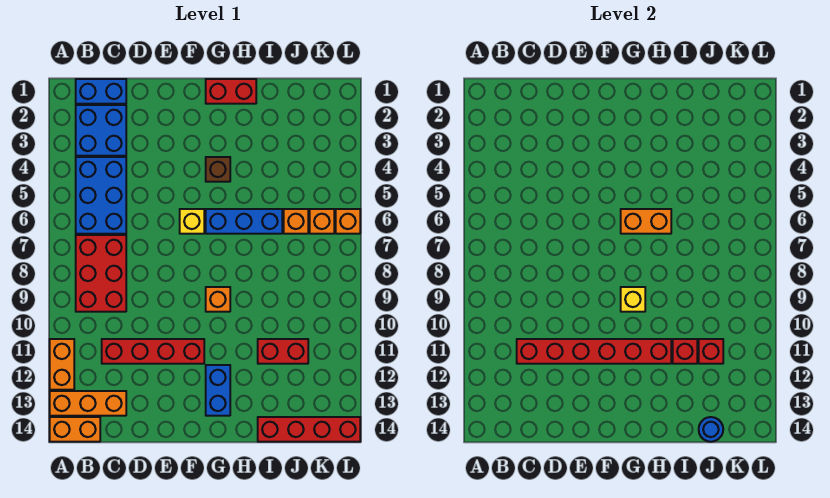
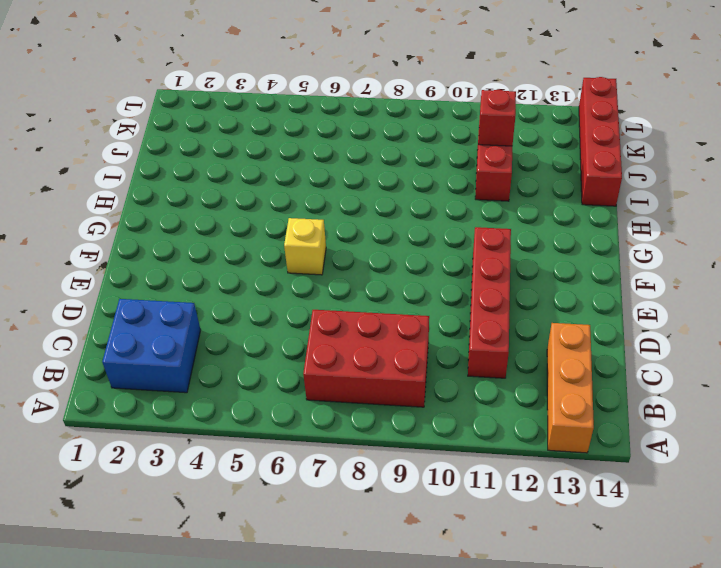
none -> orange brick A11:A12 level 1
none -> orange brick A14:B14 level 1
none -> blue brick B1:C1 level 1

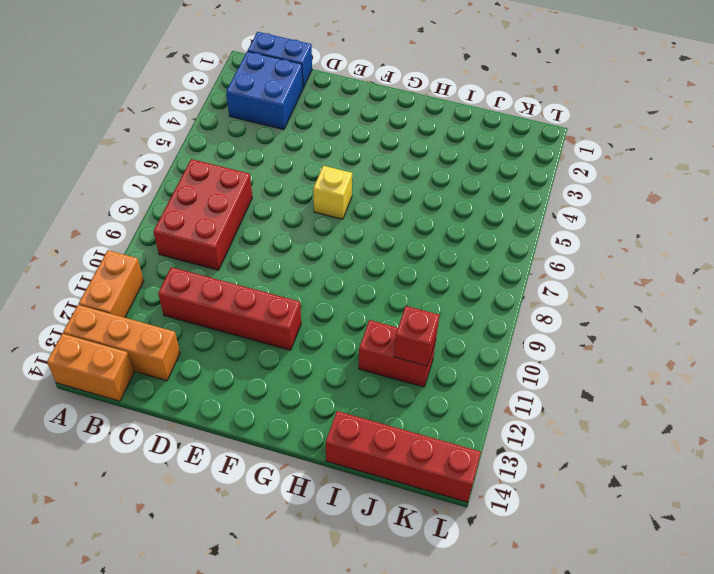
none -> blue brick B4:C6 level 1
none -> red brick G1:H1 level 1
none -> brown brick G4 level 1

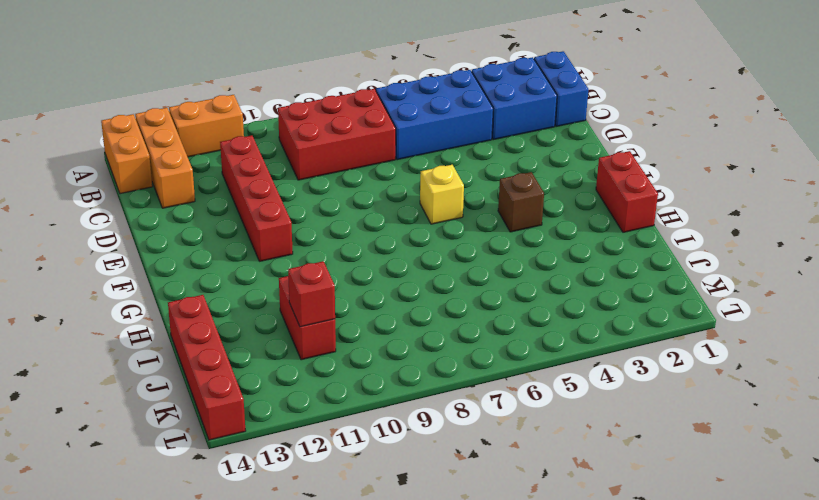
none -> blue brick G6:I6 level 1
none -> orange brick G9 level 1
none -> blue brick G12:G13 level 1

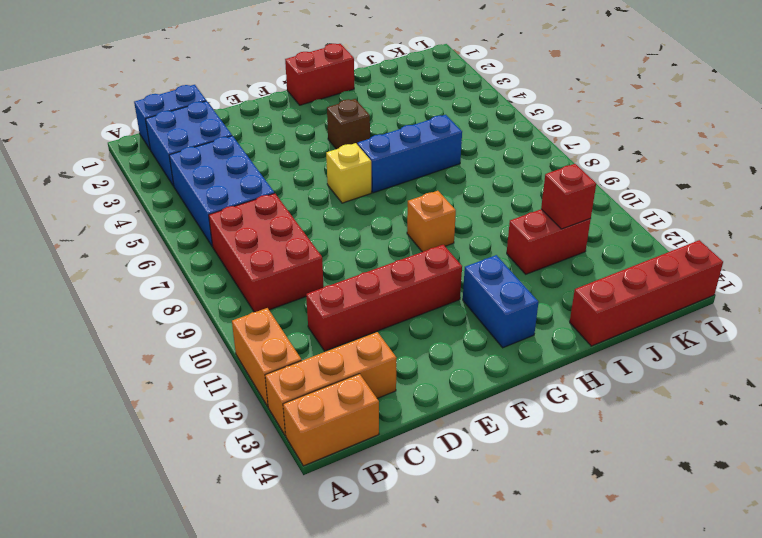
none -> orange brick J6 level 1
none -> orange brick K6 level 1
none -> orange brick L6 level 1

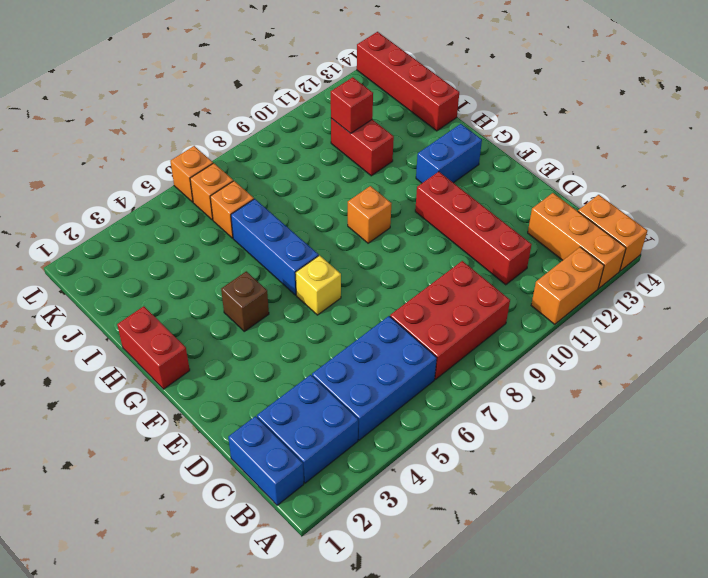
none -> red brick C11:H11 level 2
none -> orange brick G6:H6 level 2
none -> yellow brick G9 level 2

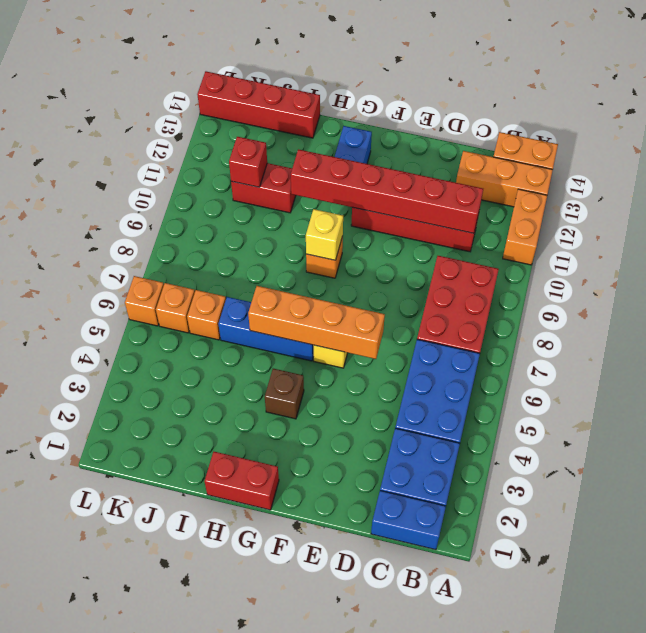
orange brick E6:H6 level 2 -> orange brick G6:H6 level 2
none -> red brick I11 level 2
none -> blue round brick J14 level 2

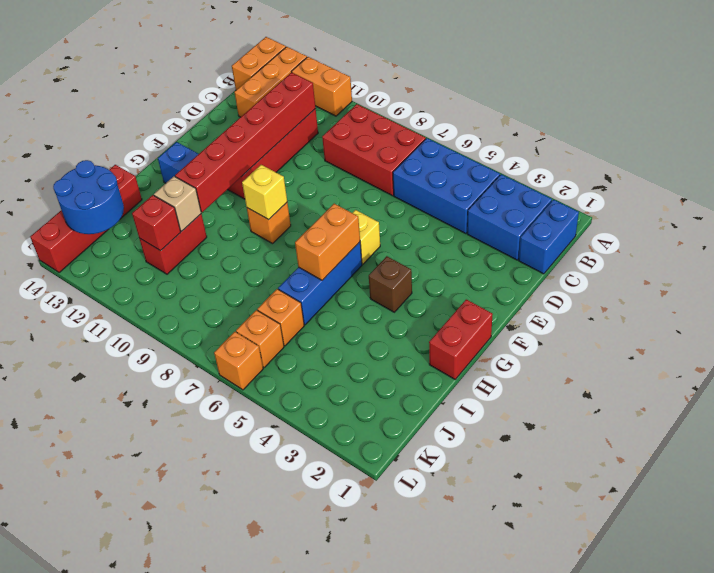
tan brick I11 level 2 -> red brick I11 level 2
blue round brick J13:K14 level 2 -> blue round brick J14 level 2

